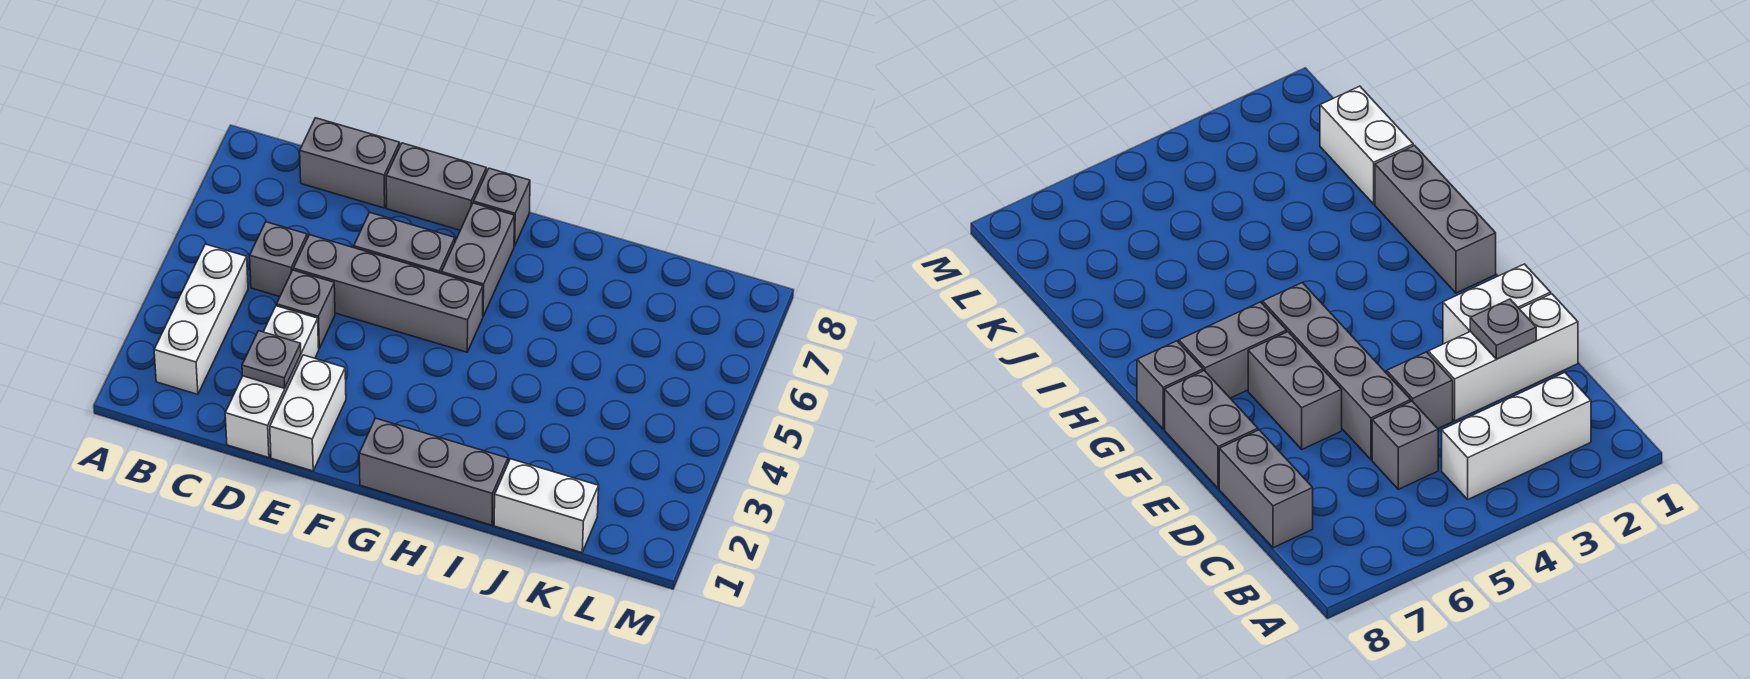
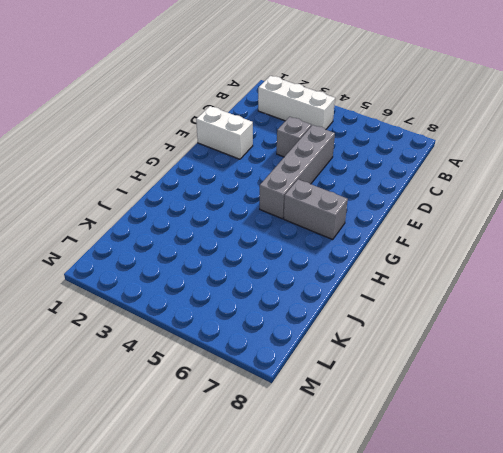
none -> grey brick C5 level 1
none -> grey brick C8:D8 level 1
none -> white brick D1:D3 level 1

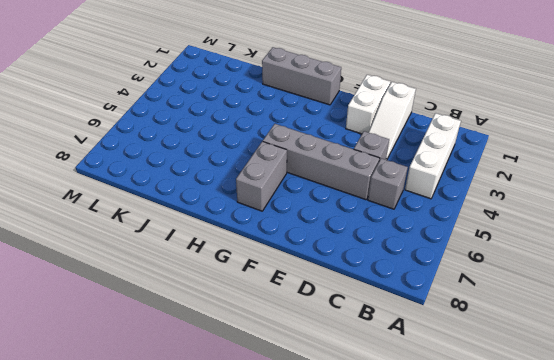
white slope D1:D3 level 1 top 1 -> white brick D1:D3 level 1
none -> grey brick C8:D8 level 1
none -> grey brick E6:F6 level 1
none -> grey brick E8:F8 level 1

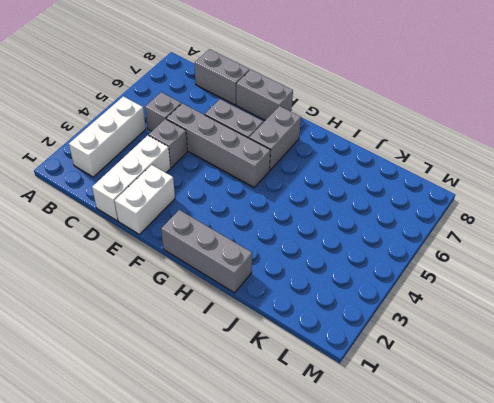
none -> grey brick G8 level 1
none -> white brick J1:K1 level 1
none -> grey plate D2 level 2

